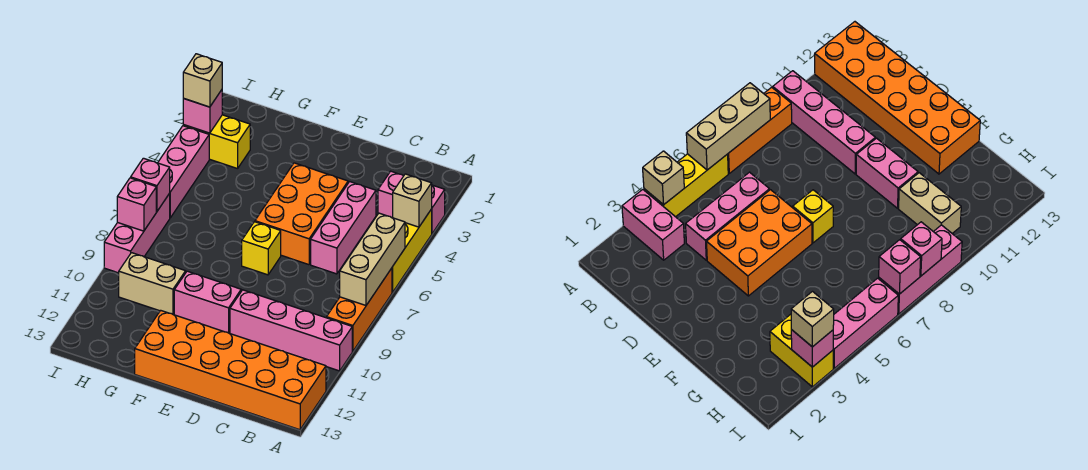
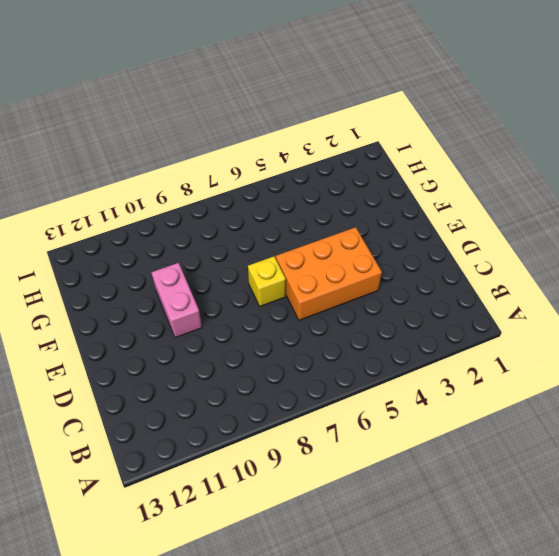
none -> pink brick A3:B3 level 1
none -> yellow brick A4:A6 level 1
none -> orange brick A7:A9 level 1

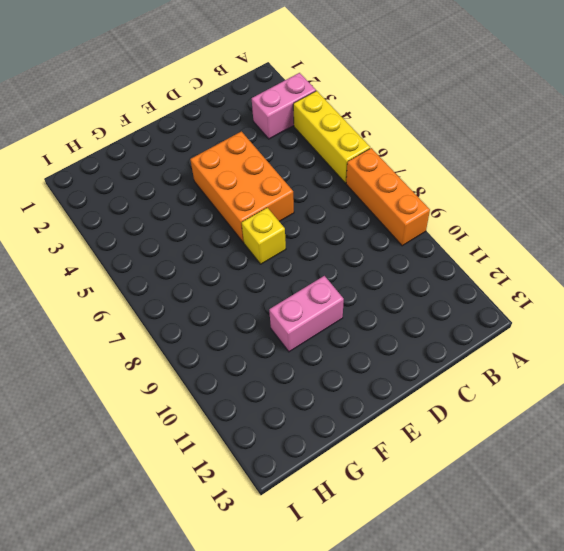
none -> pink brick A10:D10 level 1
none -> orange brick A12:F13 level 1
none -> pink brick C4:C6 level 1

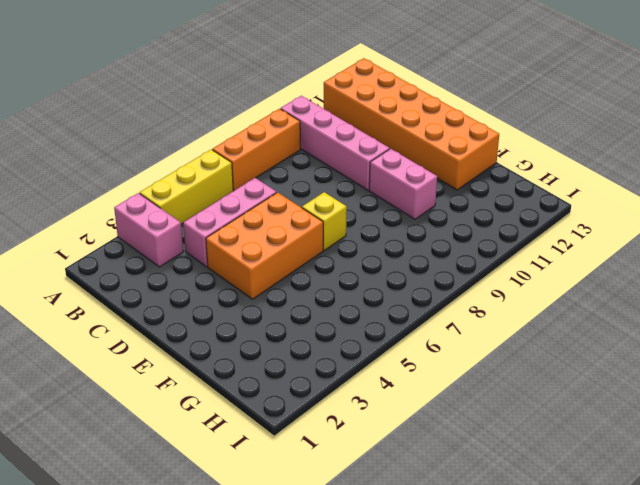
none -> tan brick G10:H10 level 1
none -> yellow brick H3:I3 level 1
none -> pink brick I4:I6 level 1

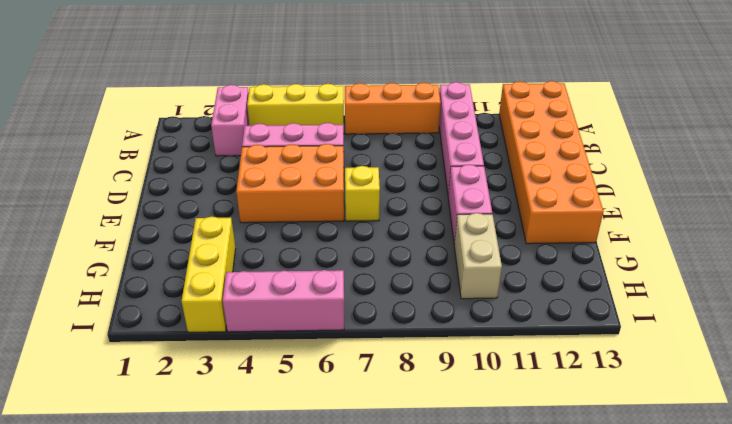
yellow brick G3:I3 level 1 -> yellow brick H3:I3 level 1
none -> pink brick I7:I9 level 1
none -> tan brick A4 level 2
none -> tan brick A6:A8 level 2

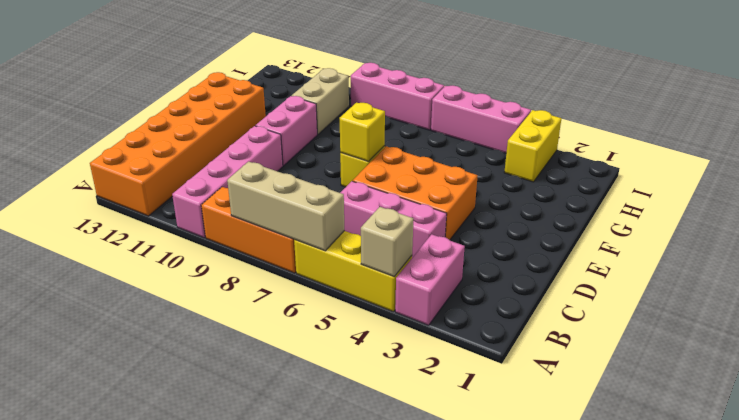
yellow brick E7 level 2 -> none
none -> pink brick I3 level 2
none -> pink brick I7 level 2
none -> pink brick I8 level 2

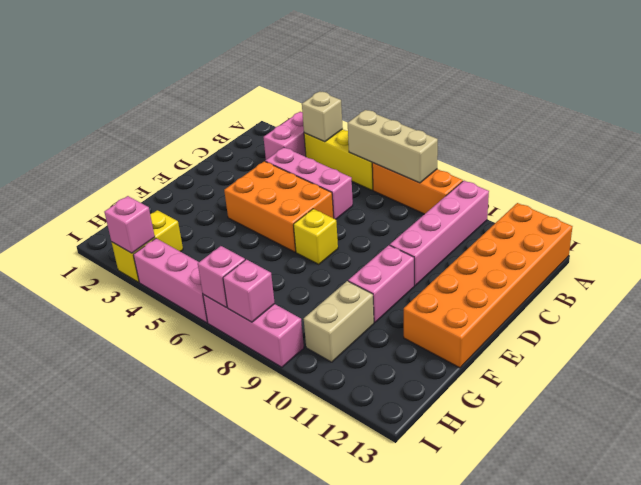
none -> tan brick I3 level 3

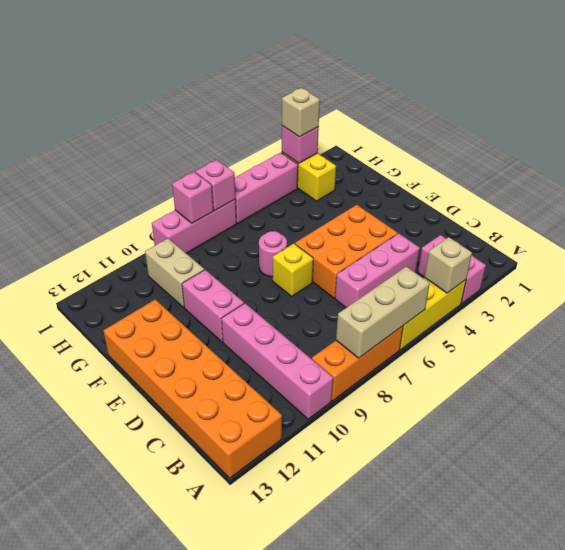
pink round brick F7 level 1 -> none

